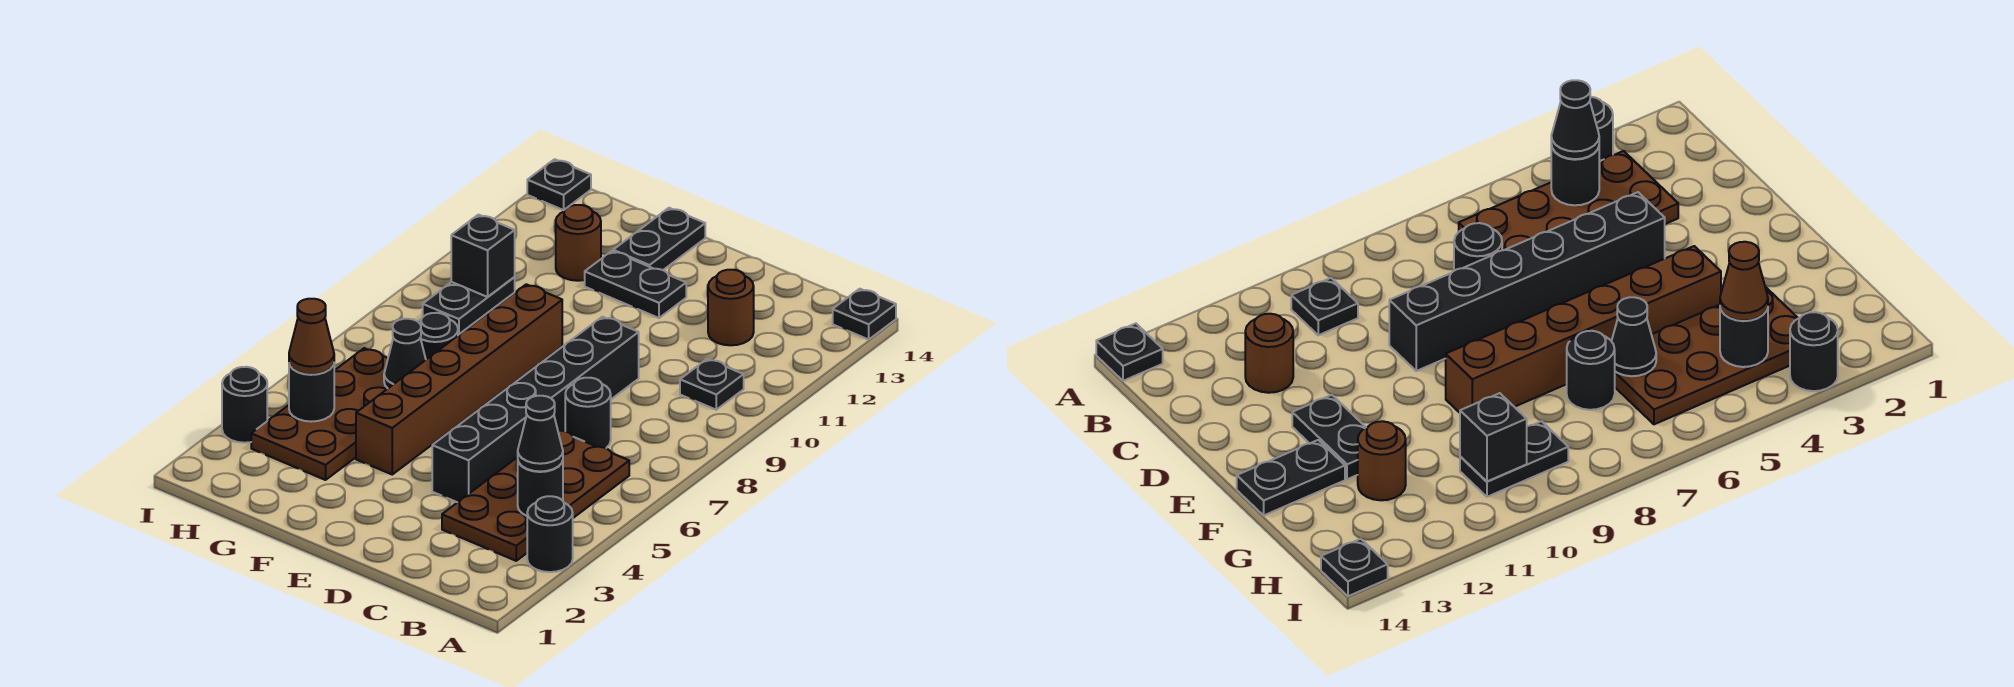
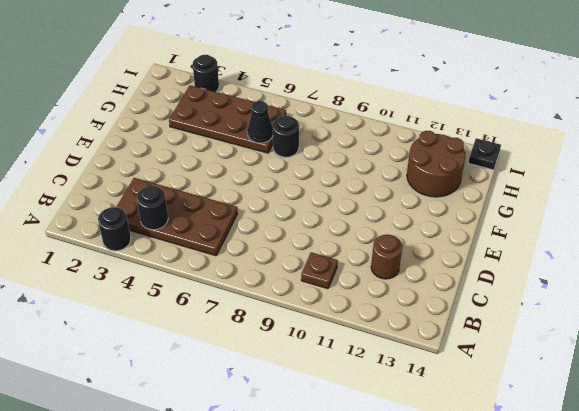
brown plate B10 level 1 -> black plate B10 level 1
brown round brick G12:H13 level 1 -> brown round brick G12 level 1
none -> black plate A14 level 1
none -> black round brick C7 level 1
none -> black brick D4:D9 level 1

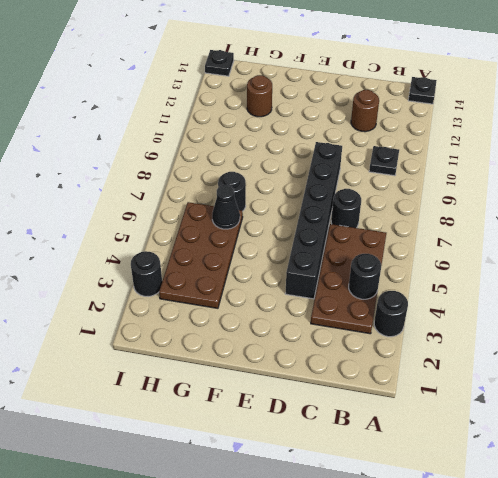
none -> black plate E12:F12 level 1
none -> brown brick F4:F9 level 1
none -> black plate F13:F14 level 1

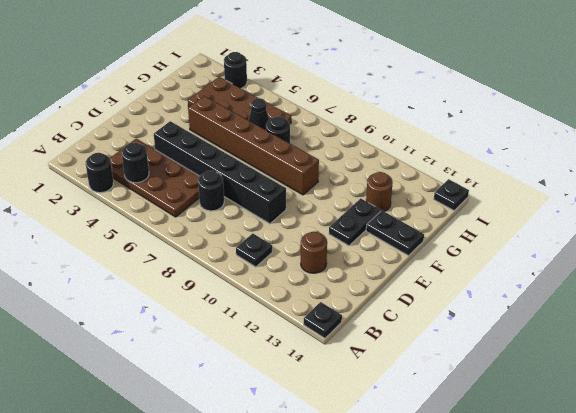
none -> black plate H9:H10 level 1
none -> black round brick H4 level 2
none -> black brick H10 level 2

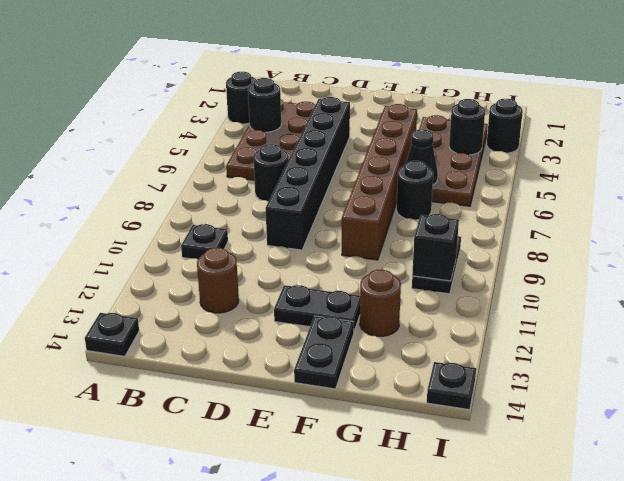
none -> black cone B4 level 3
none -> brown cone H4 level 3

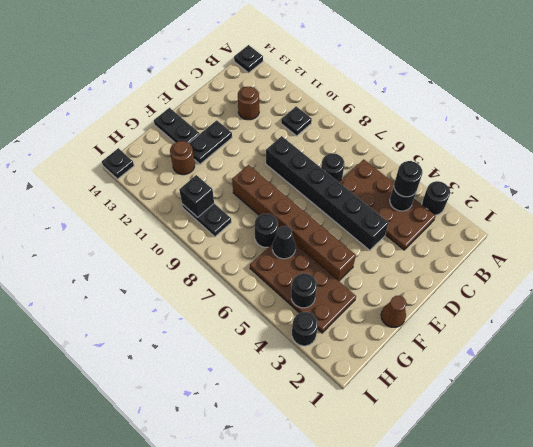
black round brick B4 level 3 -> black cone B4 level 3
brown cone F1 level 1 -> brown cone H4 level 3

